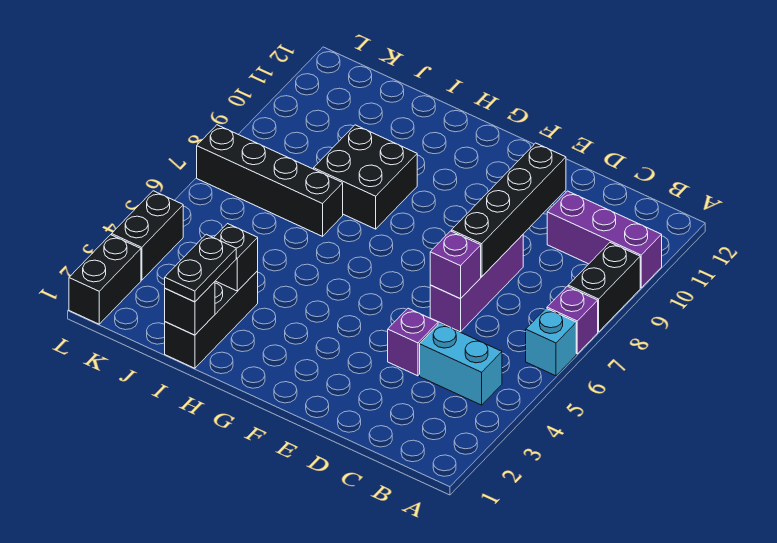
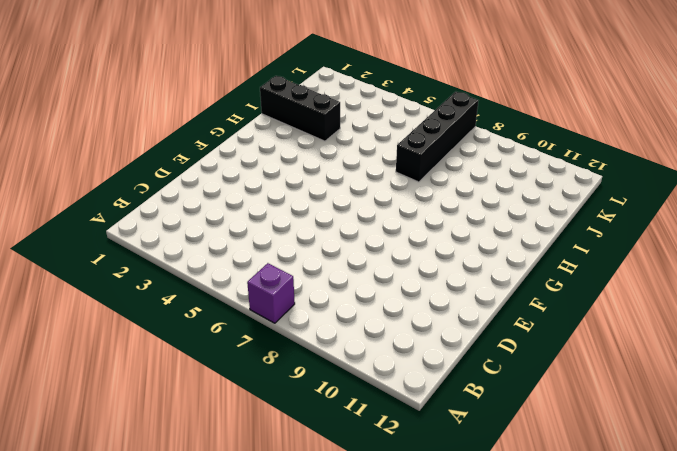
none -> cyan brick A6 level 1
none -> black brick A8:A9 level 1
none -> purple brick A10:C10 level 1

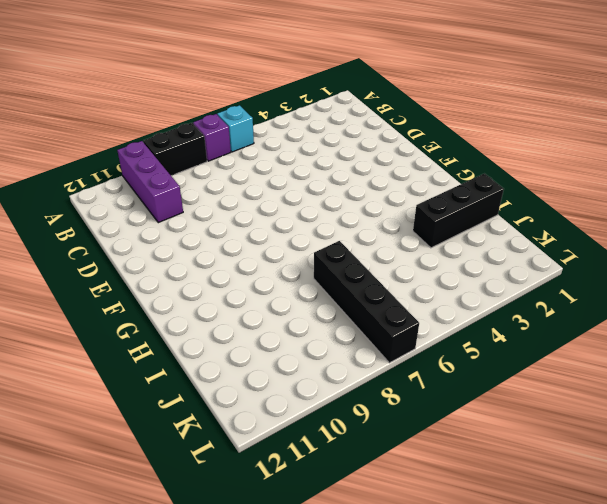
none -> cyan brick B4:C4 level 1
none -> purple brick D4 level 1
none -> purple brick D6:D8 level 1

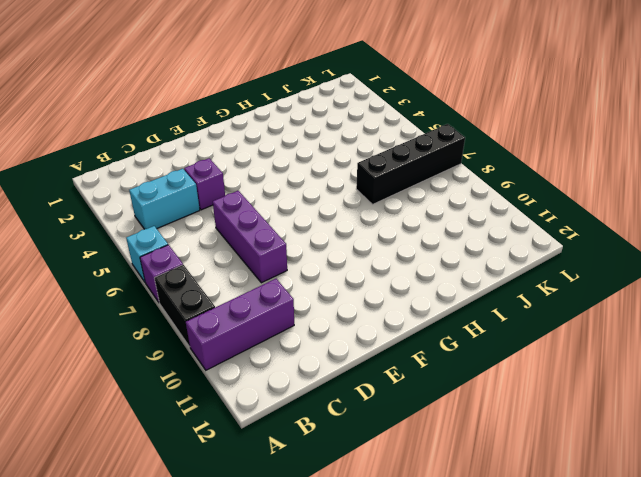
none -> black brick H8:I9 level 1
none -> black brick I1:I3 level 1
none -> black brick L1:L2 level 1

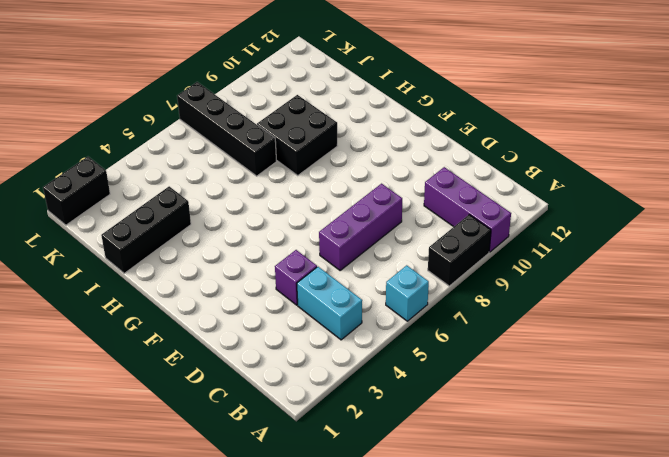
none -> purple brick A7 level 1
none -> black brick L3:L4 level 1
none -> purple brick D6 level 2

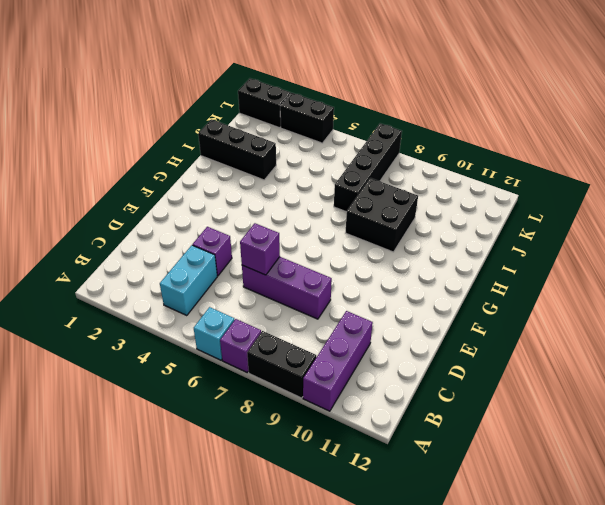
none -> black brick D7:D10 level 2
none -> black brick I1 level 2
none -> black brick I3 level 2

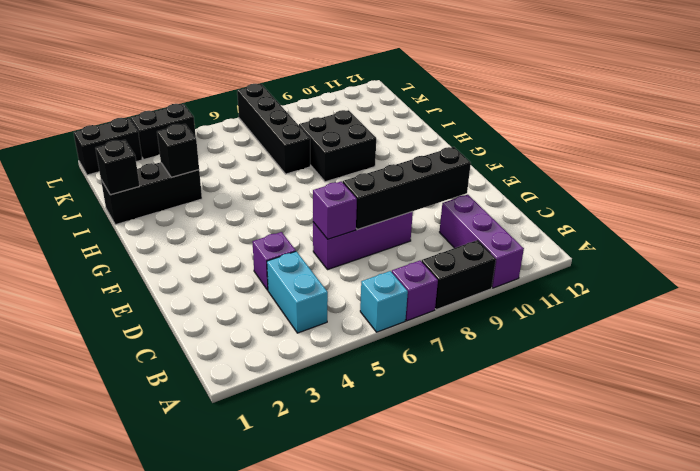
none -> black plate I1:I2 level 3

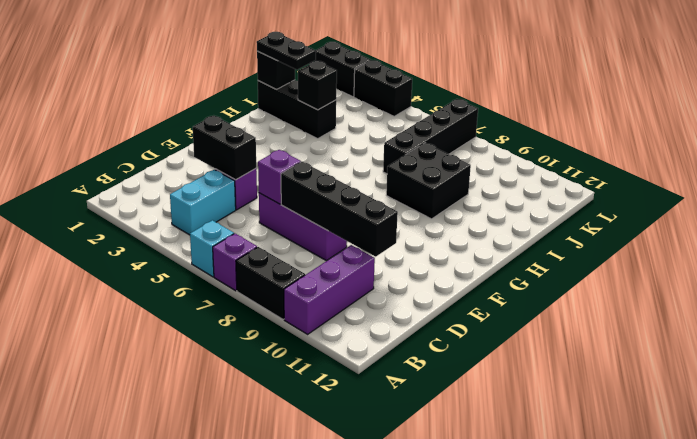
black brick D3:D4 level 2 -> none

